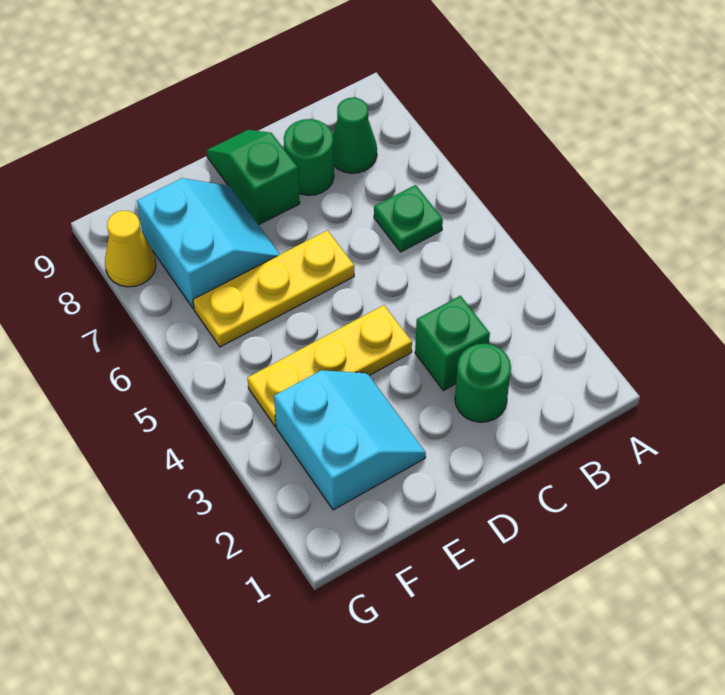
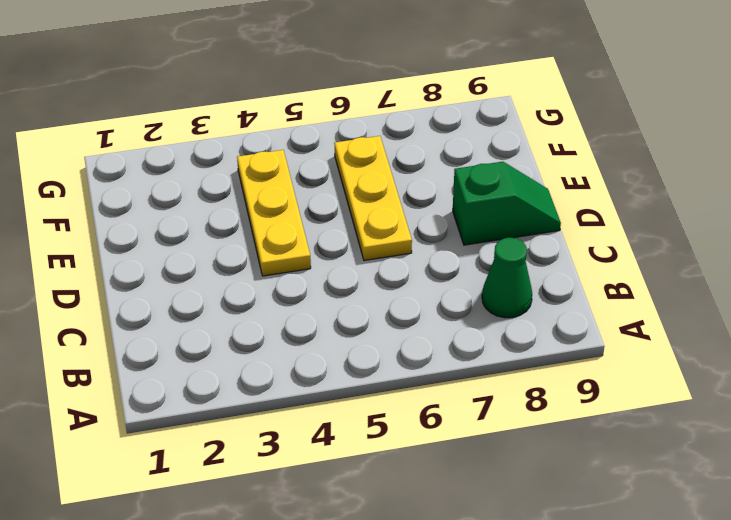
none -> green plate B6 level 1
none -> green round brick C2 level 1

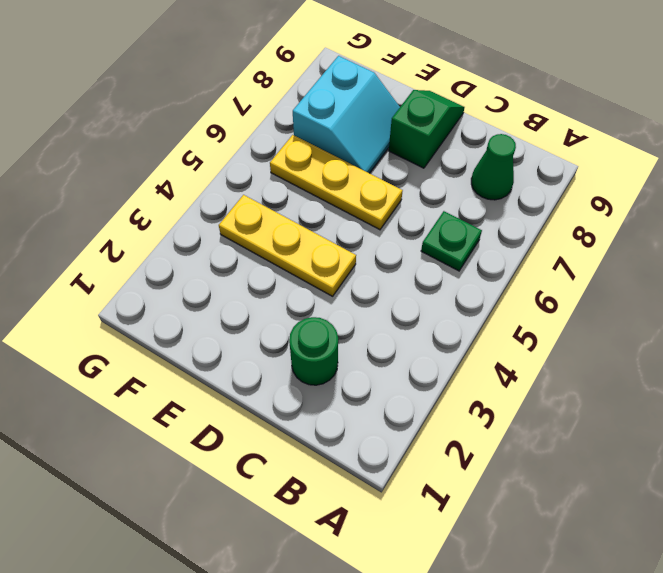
none -> green brick C3 level 1
none -> green round brick C8 level 1

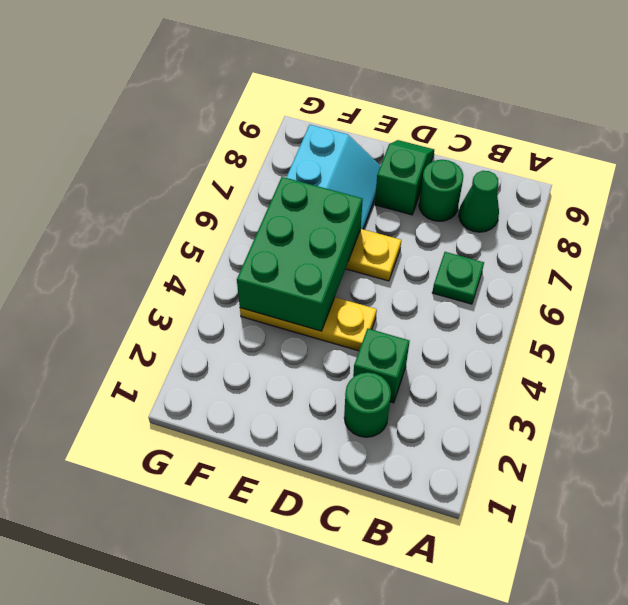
green brick E4:F6 level 2 -> none
none -> cyan slope E2:F3 level 1 top F
none -> yellow cone G8 level 1

